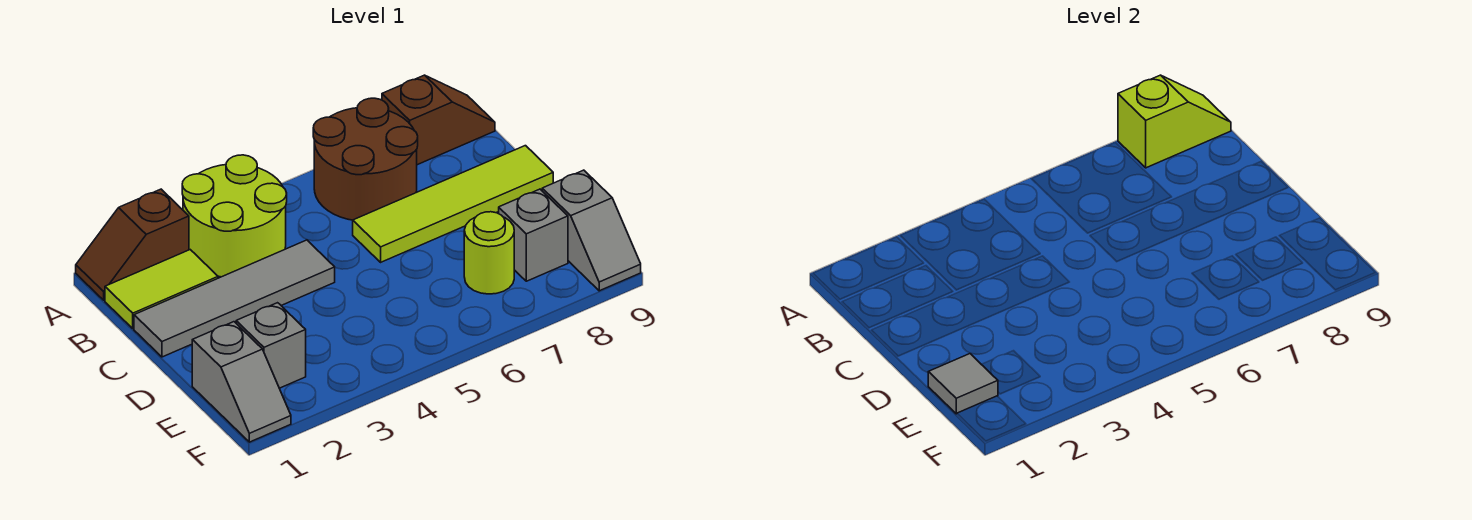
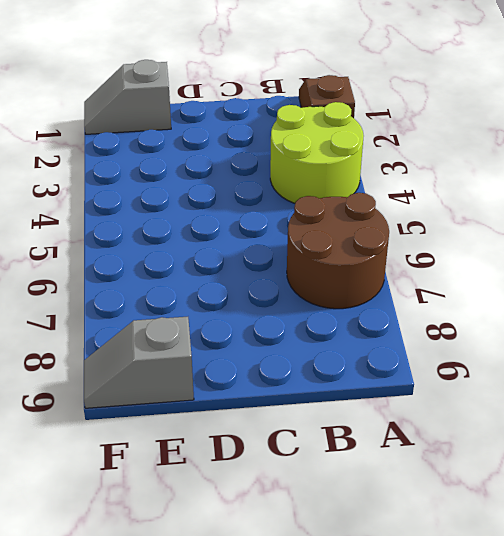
none -> brown slope A8:A9 level 1 top 8
none -> lime tile B1:B2 level 1
none -> grey tile C1:C4 level 1

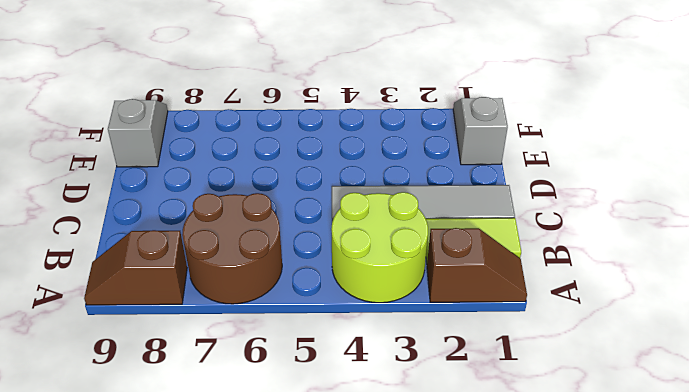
none -> lime tile C6:C9 level 1
none -> grey brick E2 level 1
none -> lime round brick E7 level 1

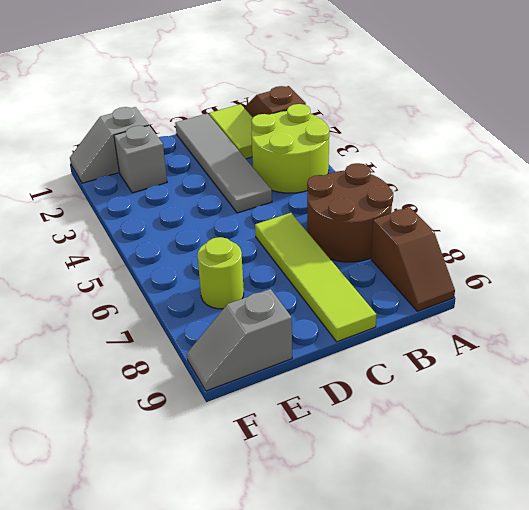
none -> grey brick E8 level 1
none -> lime slope A8:A9 level 2 top 8
none -> grey tile E1 level 2

